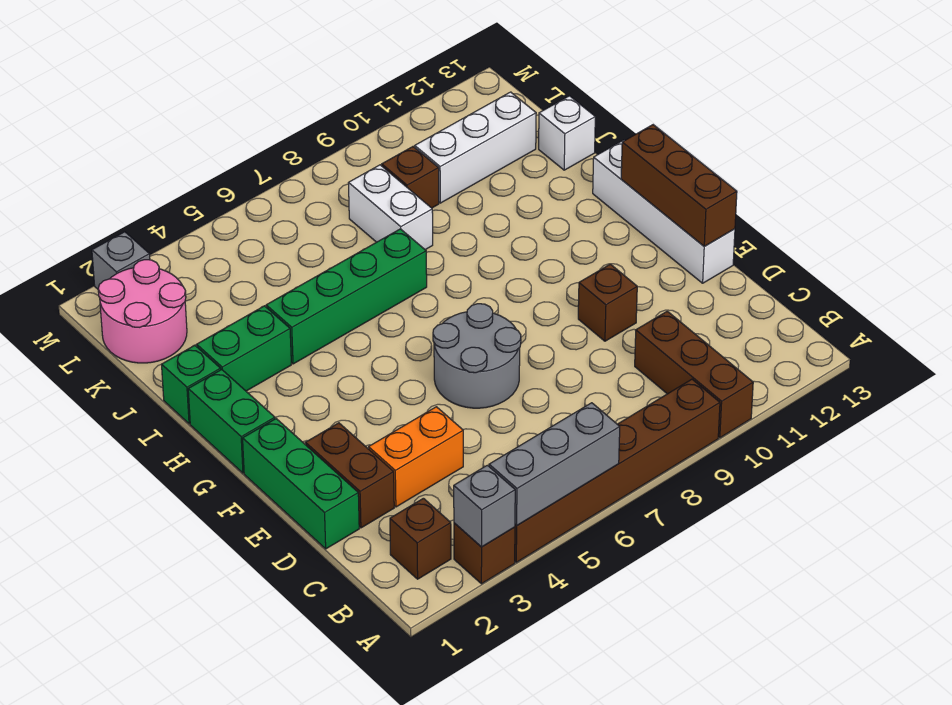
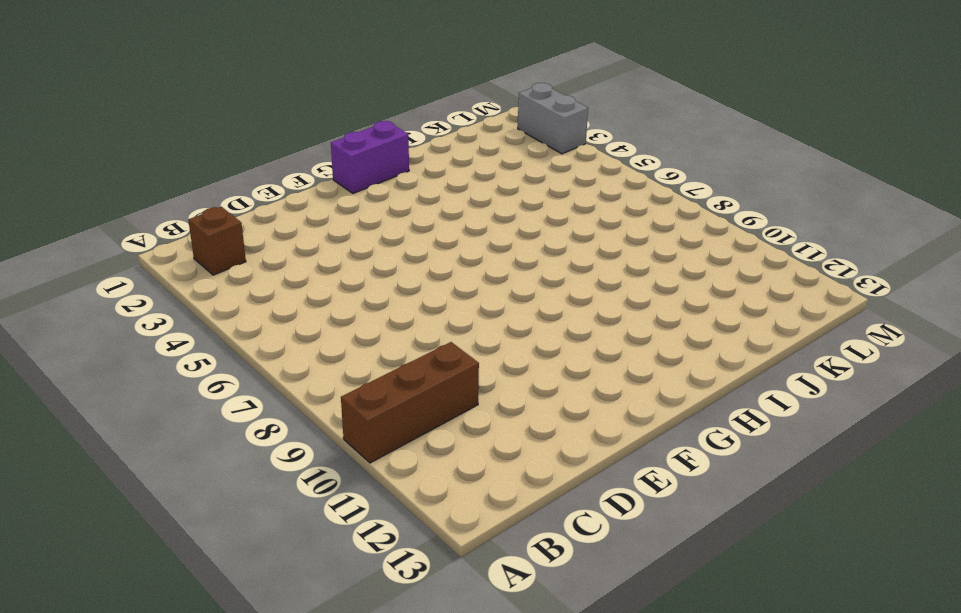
purple brick G1:H1 level 1 -> green brick G1:H1 level 1
grey brick M2:M3 level 1 -> grey brick M2 level 1
none -> brown brick A3 level 1
none -> brown brick A4:A9 level 1
none -> green brick D1:F1 level 1

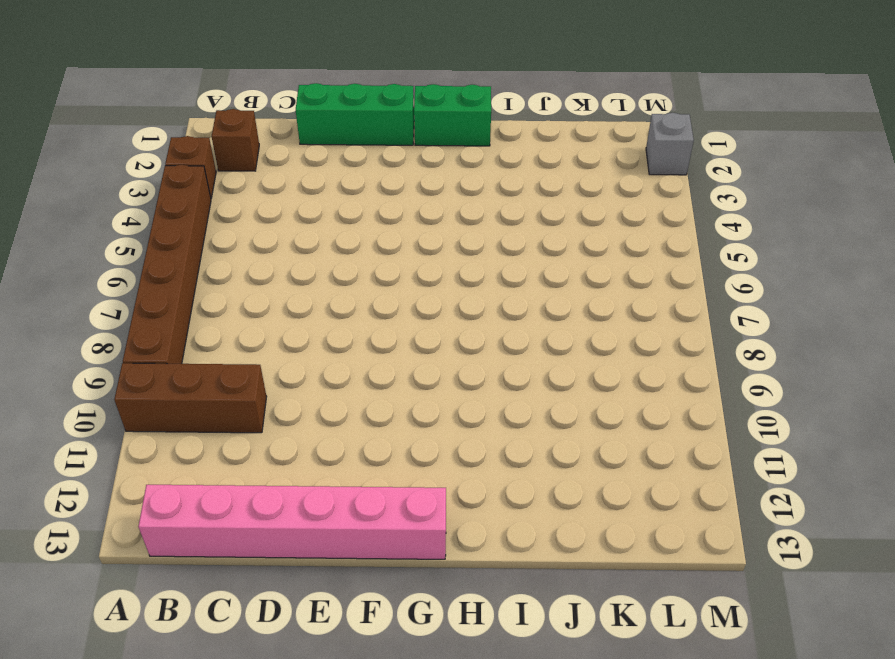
pink brick B13:G13 level 1 -> white brick E13:H13 level 1
none -> brown brick D2:E2 level 1
none -> orange brick D3:D4 level 1
none -> grey round brick E6:F7 level 1

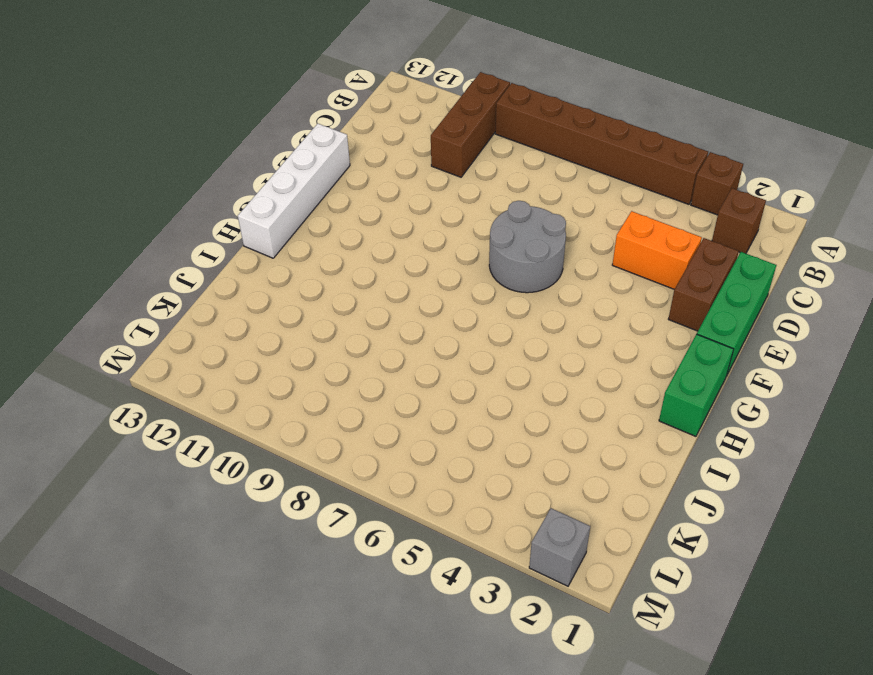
none -> brown brick E10 level 1
none -> green brick I1 level 1
none -> green brick I2:I3 level 1

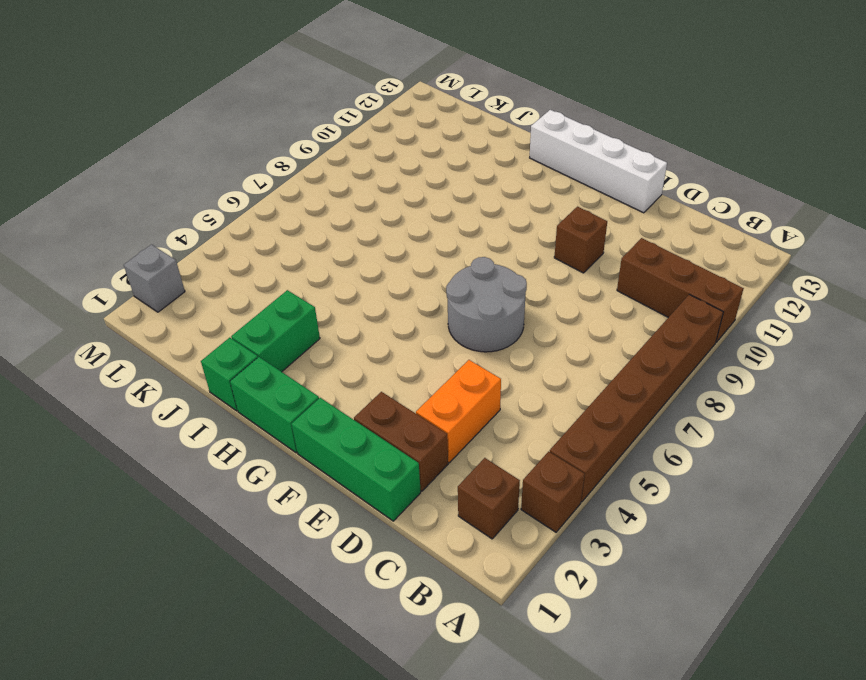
none -> green brick I4:I7 level 1
none -> white brick J8:K8 level 1
none -> white brick J13 level 1

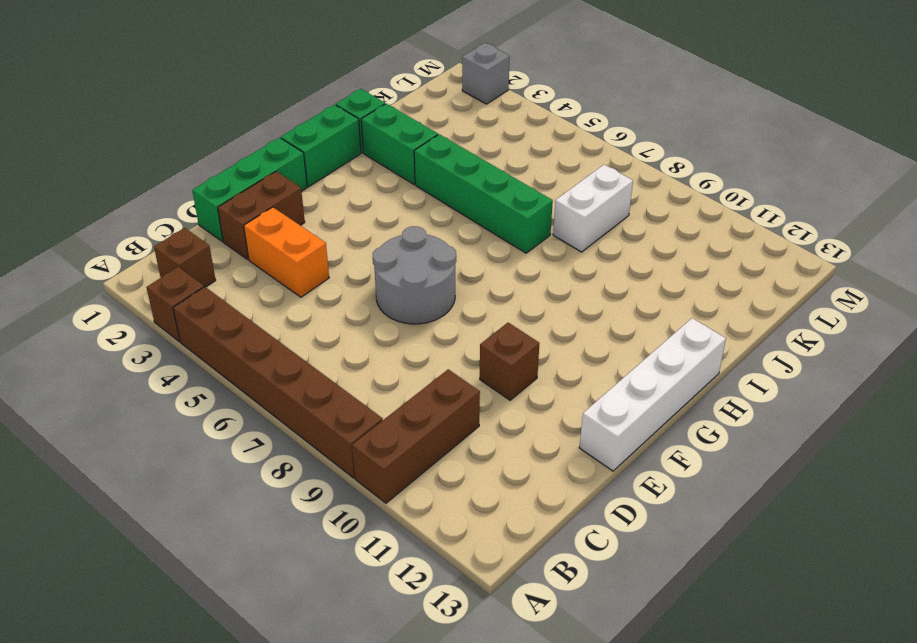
none -> white brick J13 level 1
none -> pink round brick K1:L2 level 1
none -> brown brick K9 level 1

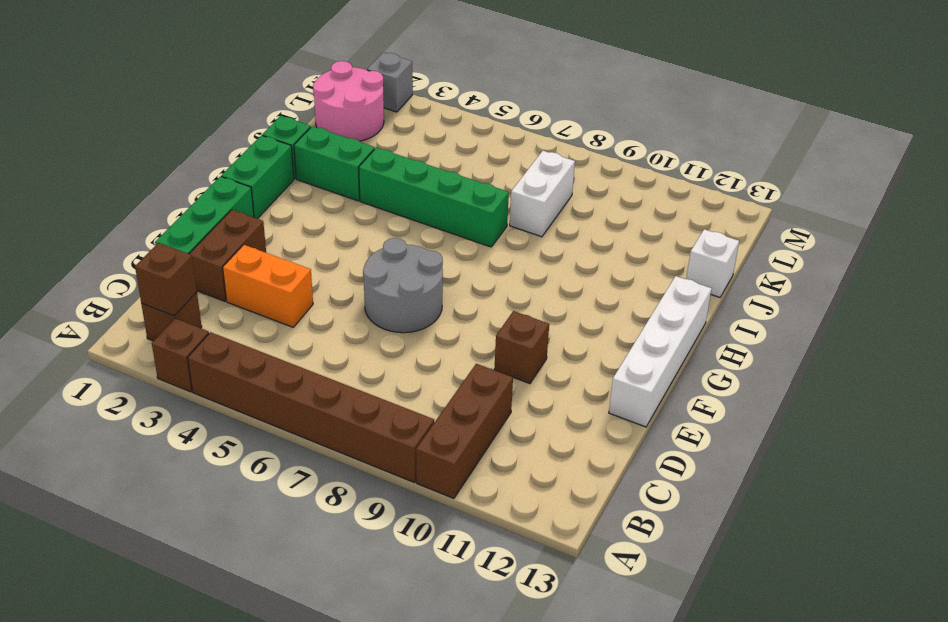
brown brick B2 level 2 -> brown brick K9 level 1
none -> white brick K10:K12 level 1
none -> grey brick A3 level 2
none -> grey brick A4:A6 level 2

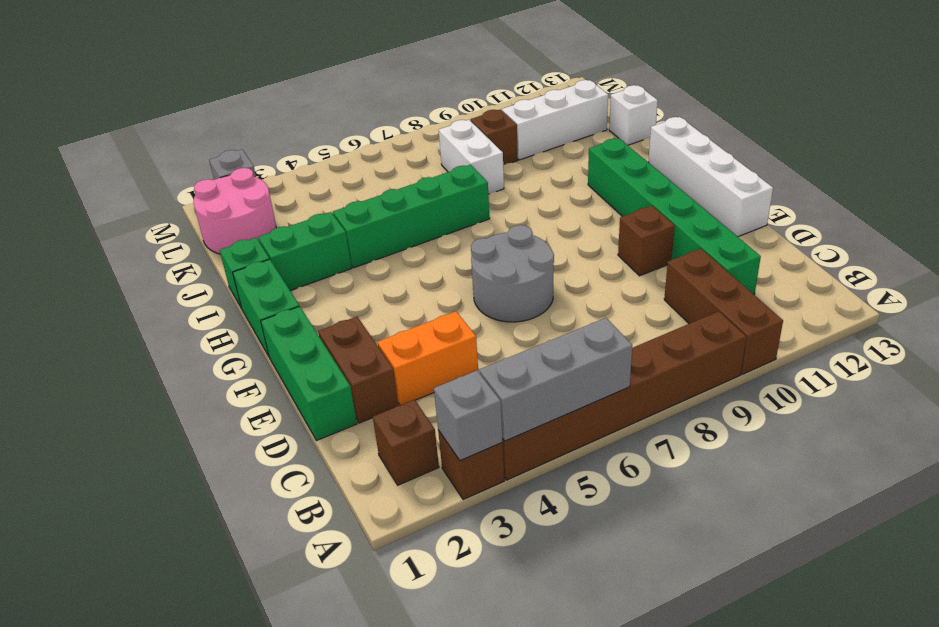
green brick C11:H11 level 1 -> none
none -> brown brick E13:G13 level 2

